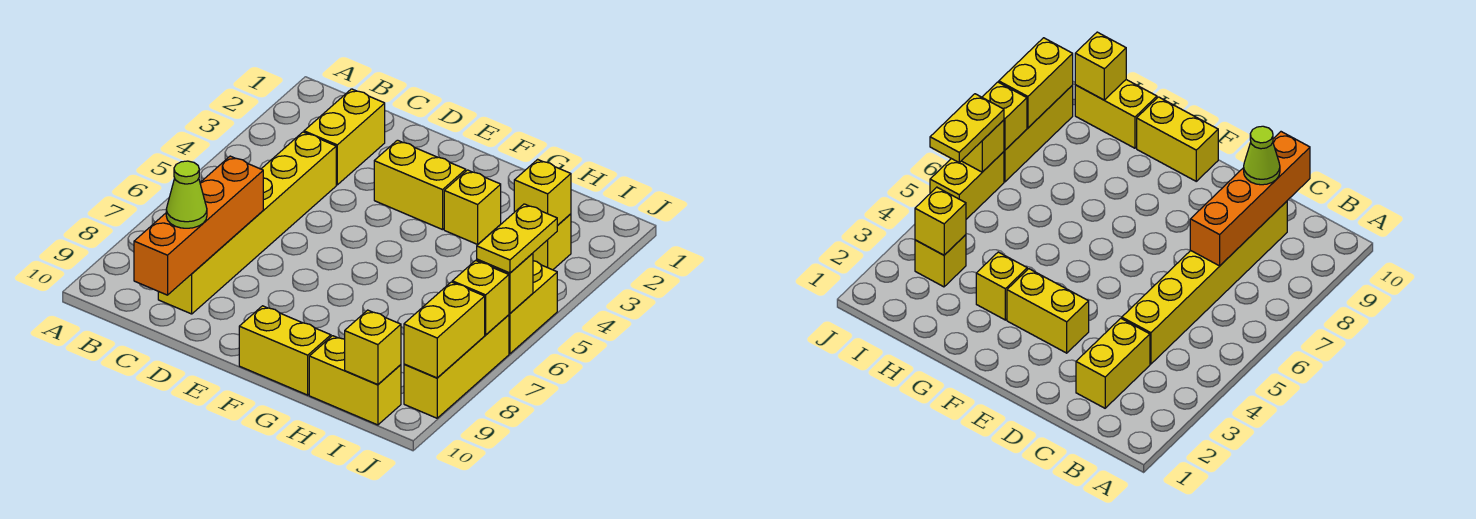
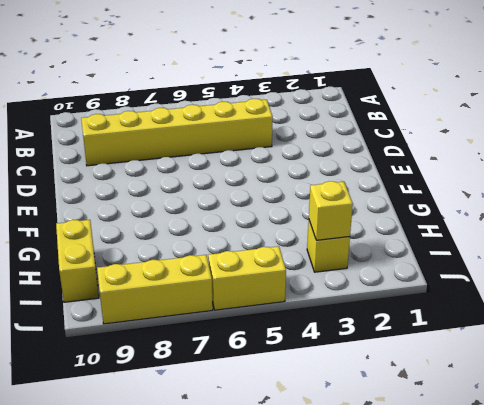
none -> yellow brick C2:C3 level 1
none -> yellow brick E3:F3 level 1
none -> yellow brick F10:G10 level 1

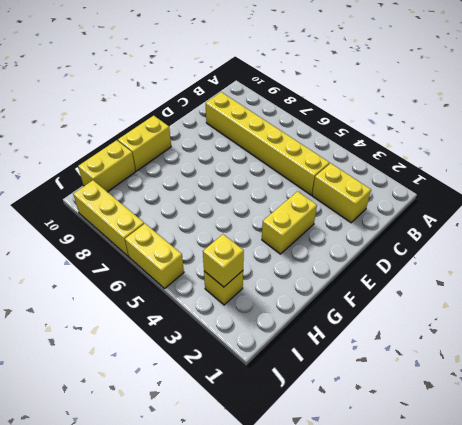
none -> yellow brick G3 level 1
none -> orange brick C7:C10 level 2
none -> yellow brick I10 level 2

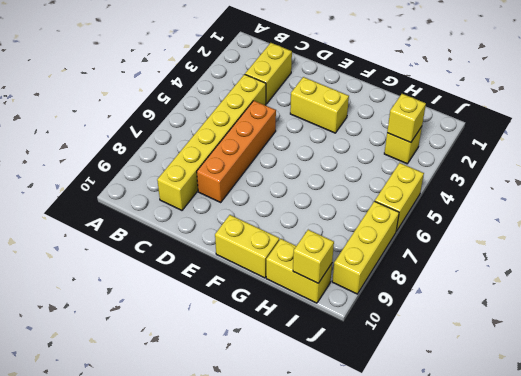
orange brick D5:D8 level 1 -> orange brick C7:C10 level 2
none -> yellow brick G3 level 1
none -> yellow brick J6 level 2
none -> yellow brick J7 level 2

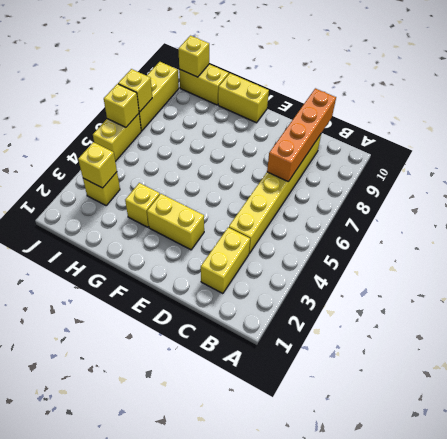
none -> yellow brick J8:J9 level 2
none -> lime cone C9 level 3
none -> yellow plate J5:J6 level 3

